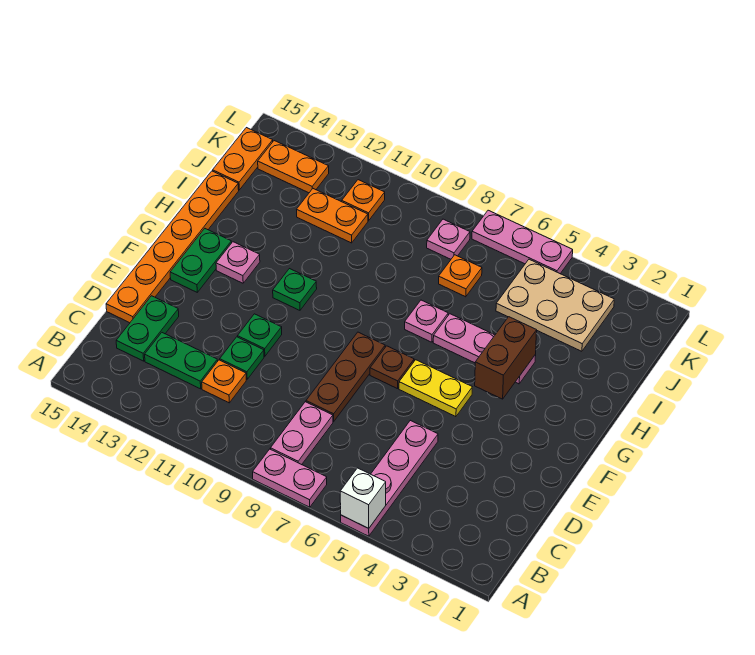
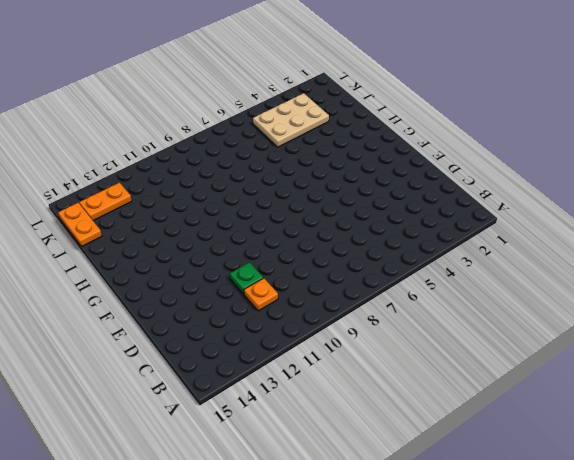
none -> pink plate A5:D5 level 1
none -> pink plate A7:A8 level 1
none -> pink plate B8:C8 level 1

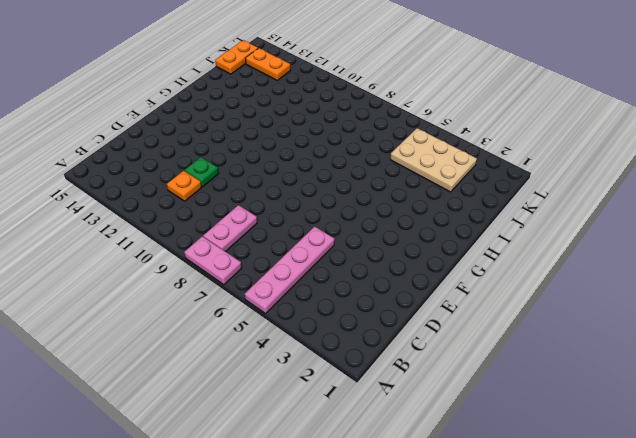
none -> green plate C12:C13 level 1
none -> green plate C14:D14 level 1
none -> brown plate D8:F8 level 1

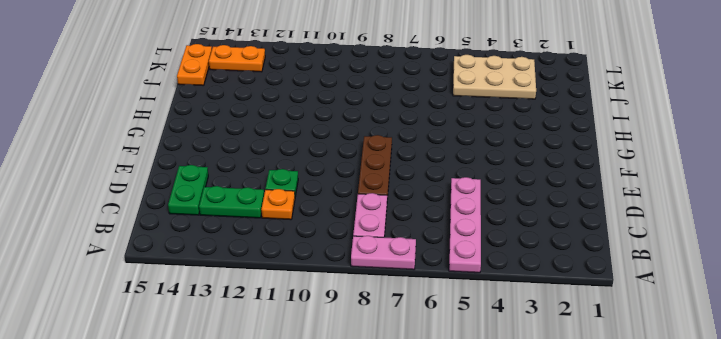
none -> orange plate D15:I15 level 1
none -> green plate E11 level 1
none -> yellow plate F5:F6 level 1

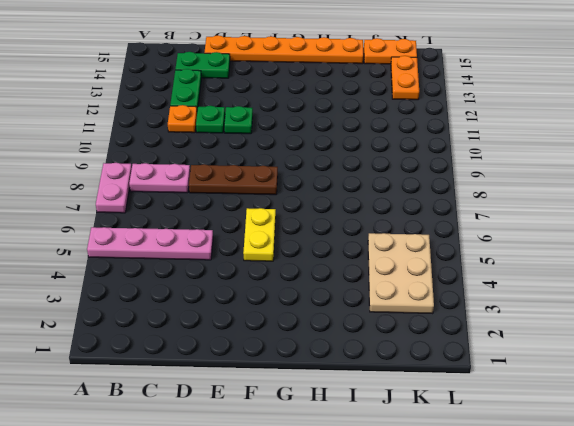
none -> brown plate F7 level 1
none -> green plate F14:G14 level 1
none -> green plate G11 level 1

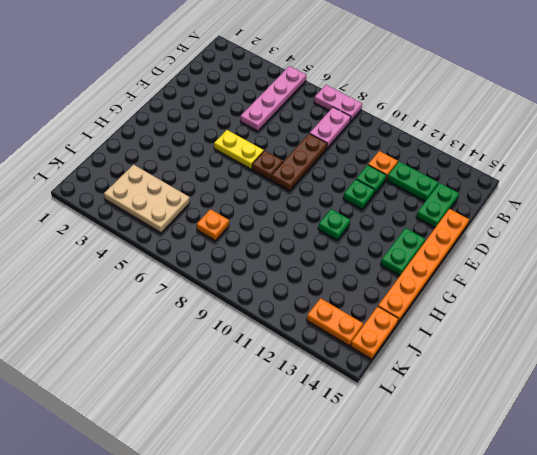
none -> pink plate G13 level 1
none -> pink plate H4:H6 level 1
none -> pink plate H7 level 1

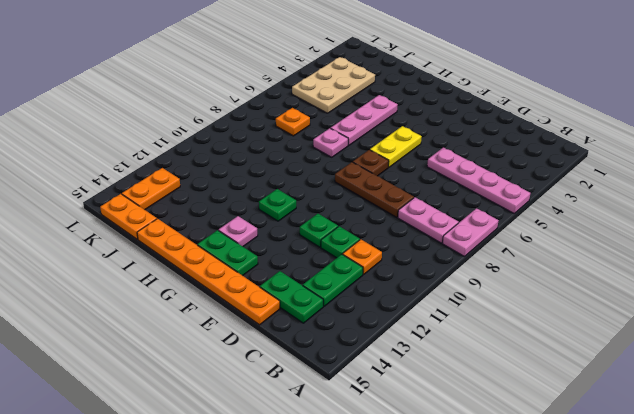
none -> orange plate J11:J12 level 1
none -> pink plate K8 level 1
none -> orange plate K11 level 1

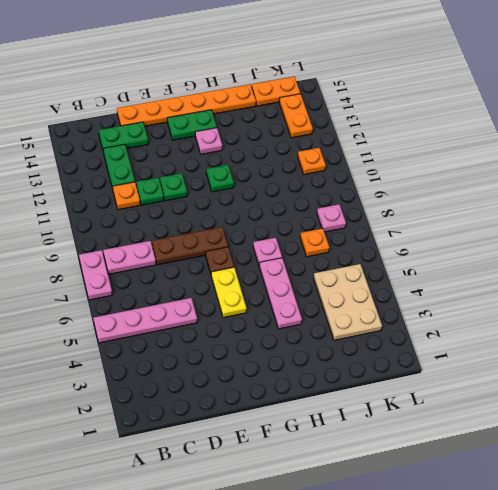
none -> orange plate J11:J12 level 1
none -> pink plate L5:L7 level 1
none -> white brick A5 level 2

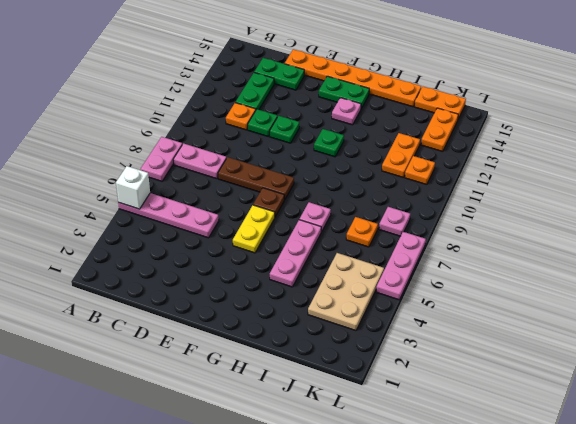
none -> brown brick G4:H4 level 2

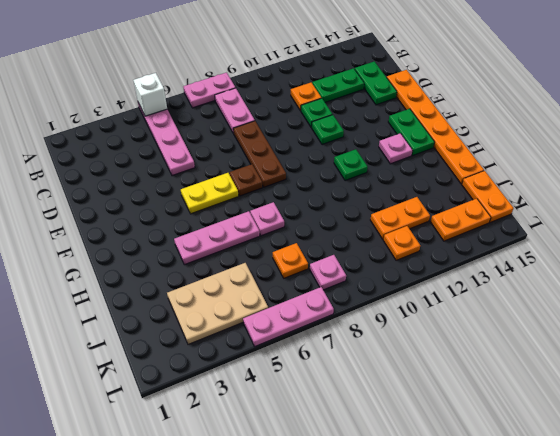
none -> brown brick G4:H4 level 2

